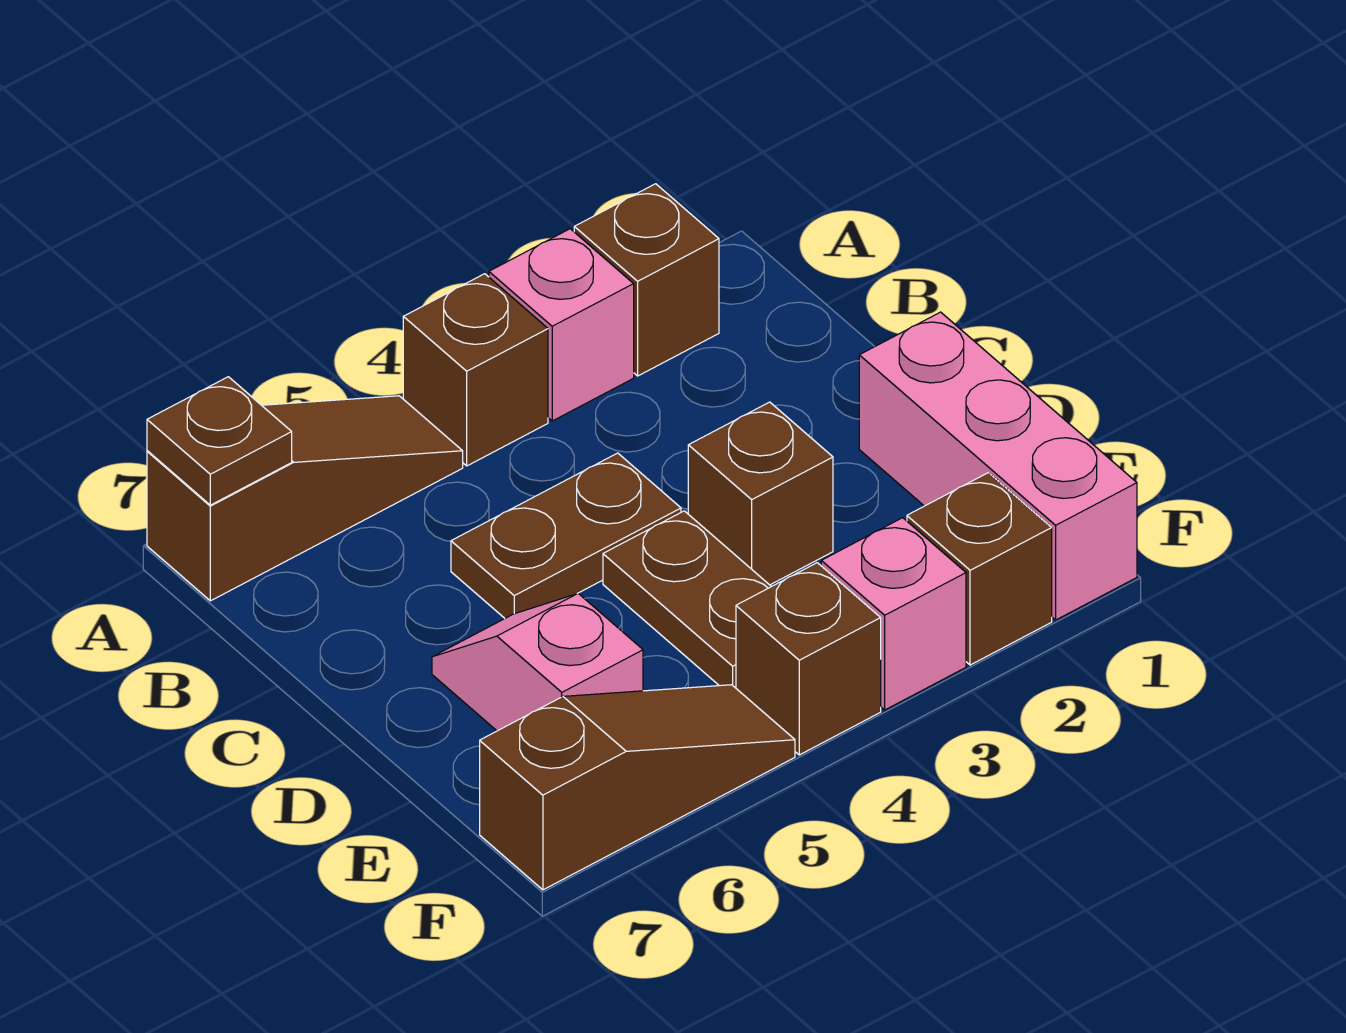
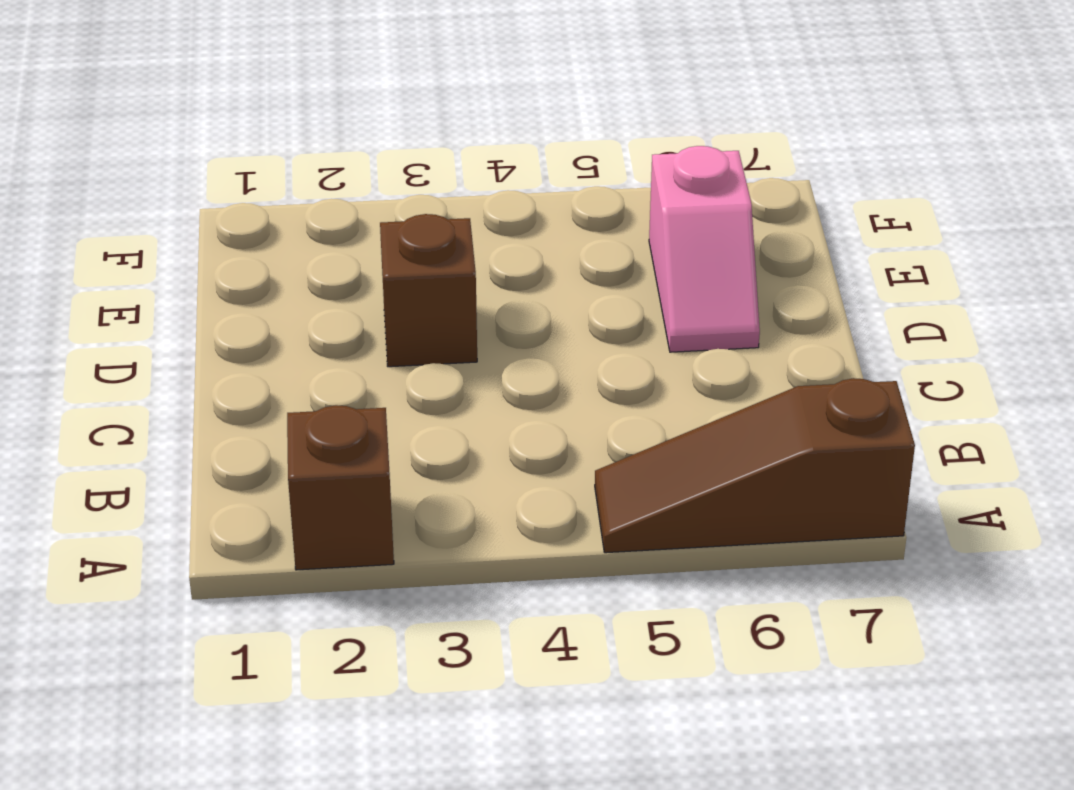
none -> pink brick A3 level 1
none -> brown brick A4 level 1
none -> brown plate C4:C5 level 1

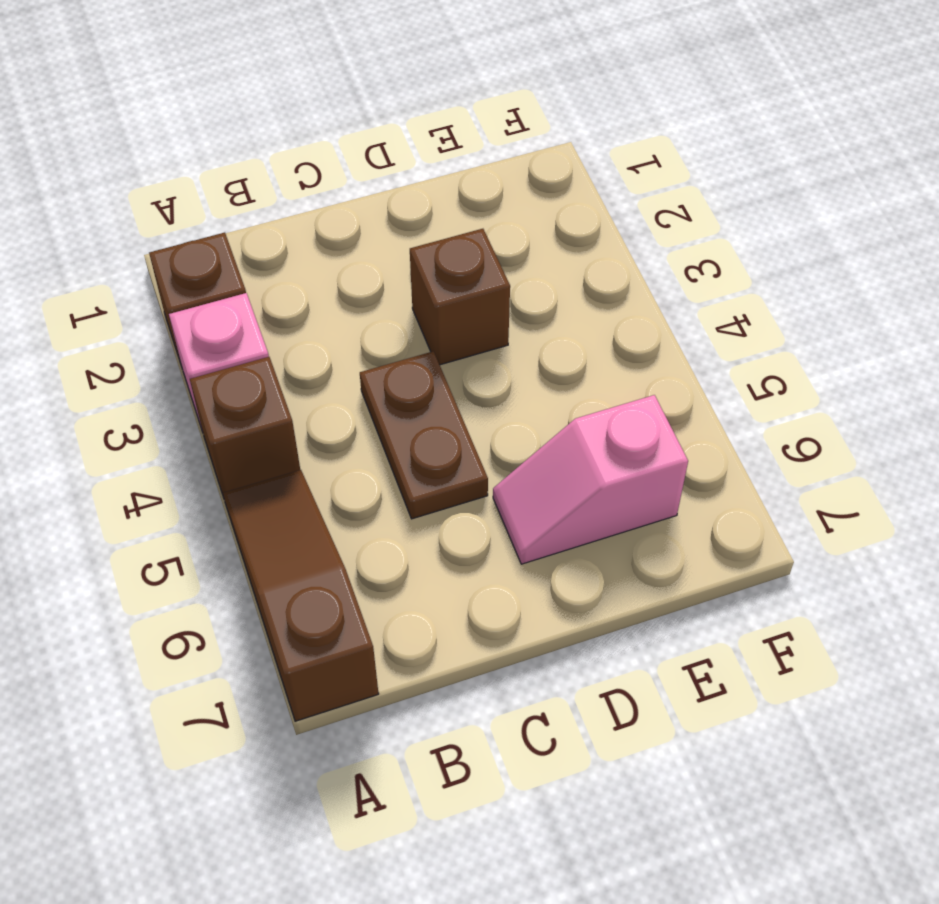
none -> pink brick D1:F1 level 1
none -> brown plate D4:E4 level 1
none -> brown brick F2 level 1

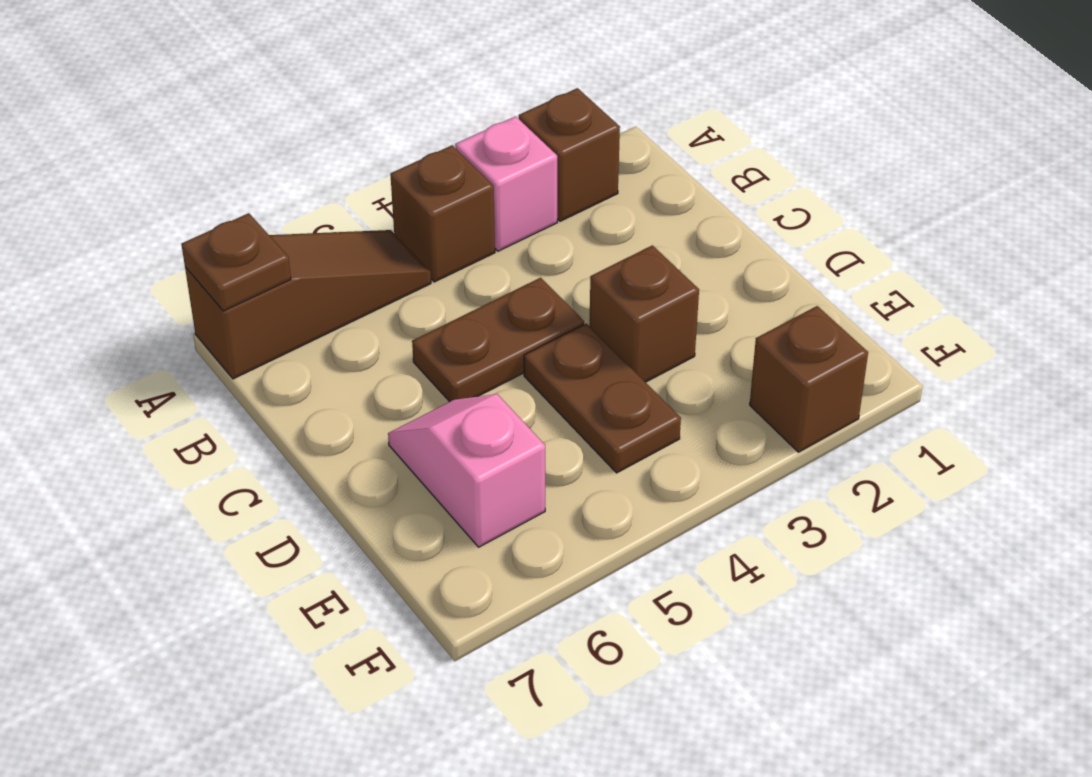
none -> pink brick D1:F1 level 1
none -> pink brick F3 level 1
none -> brown brick F4 level 1

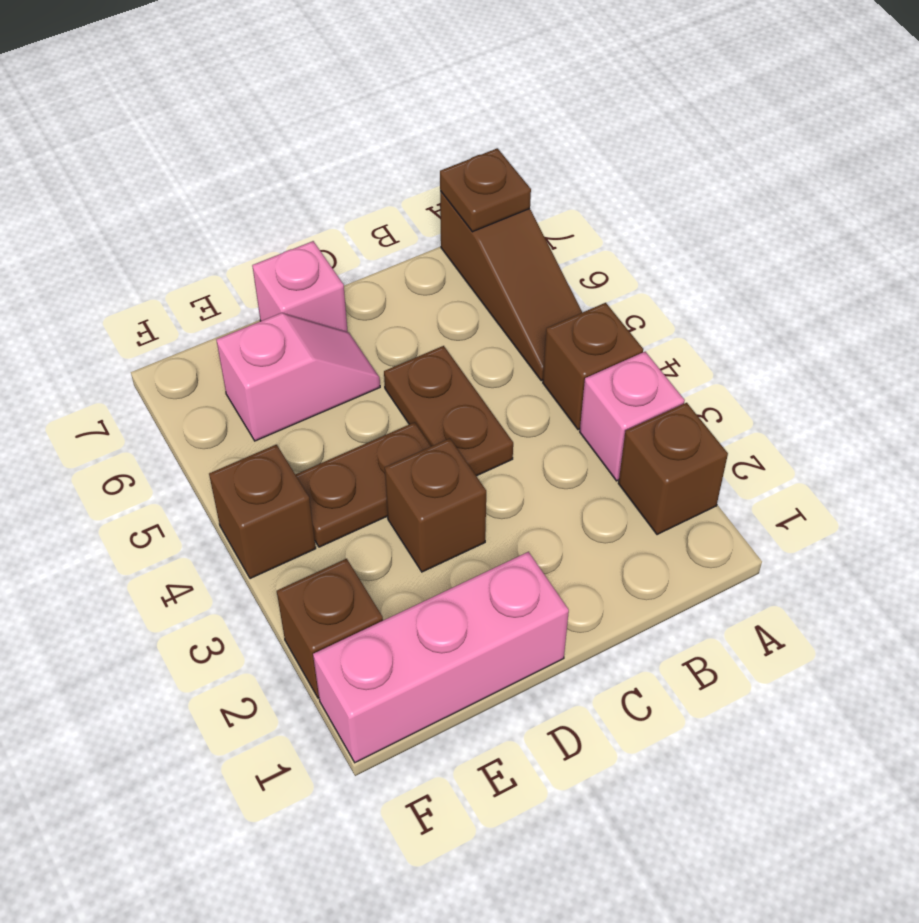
pink brick D7 level 1 -> pink brick F3 level 1
none -> brown slope F5:F7 level 1 top 7

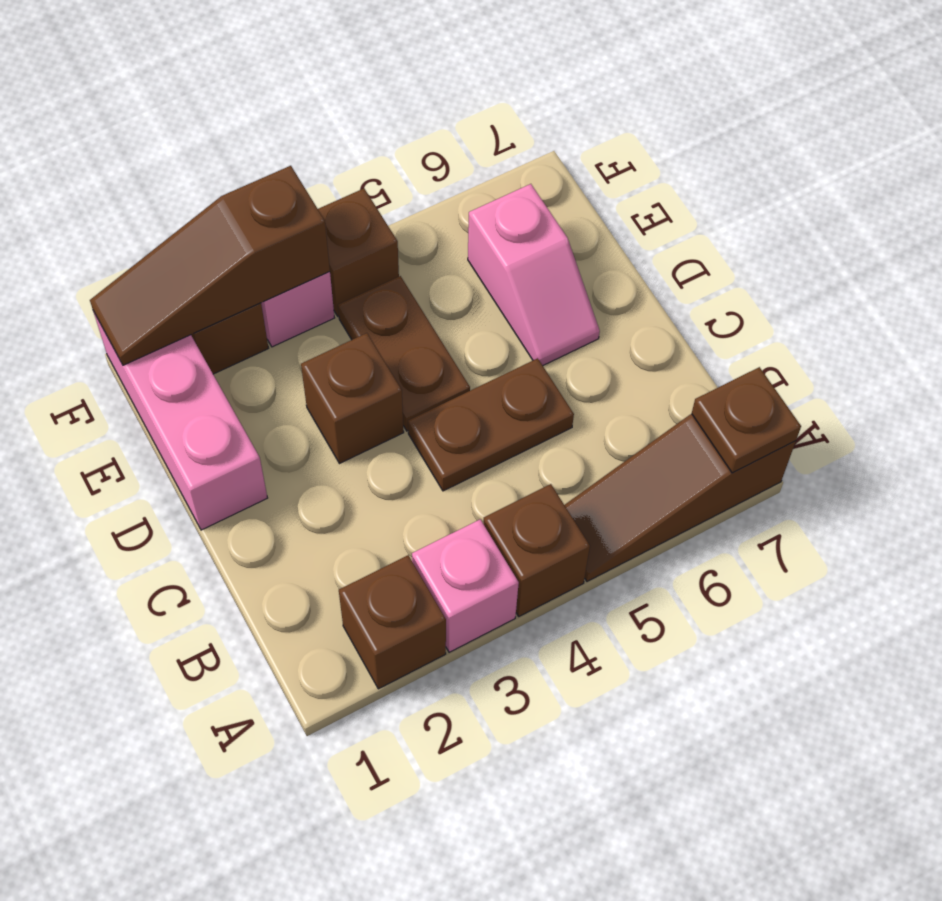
brown slope F1:F3 level 2 top 3 -> brown slope F5:F7 level 1 top 7

